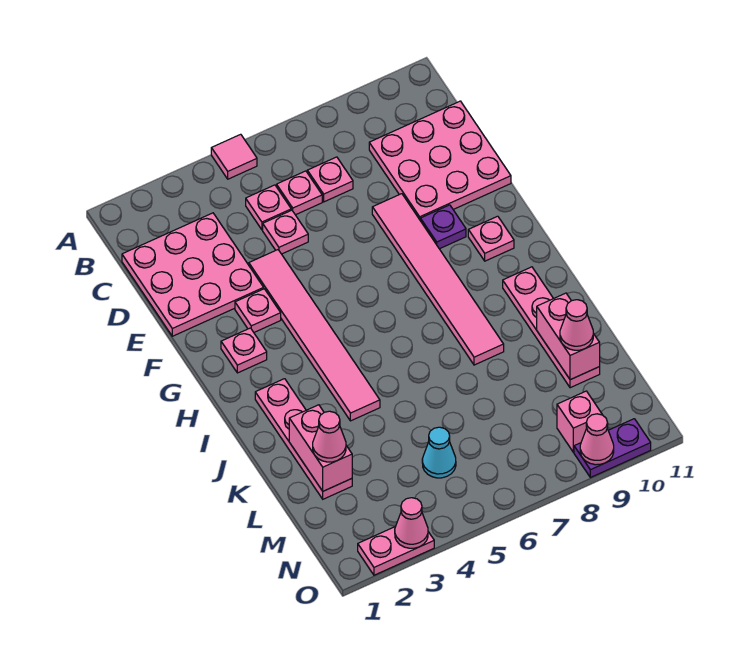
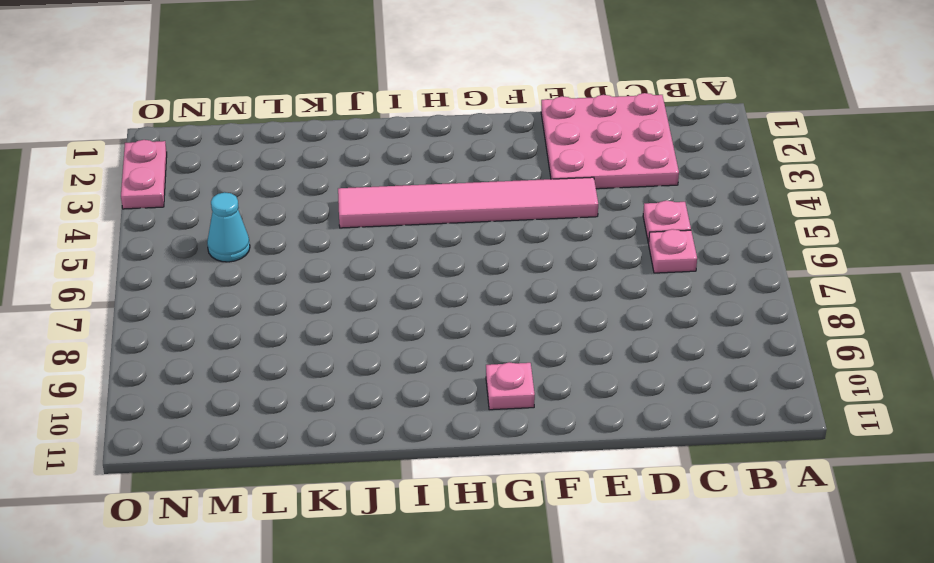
none -> pink tile A5 level 1
none -> pink plate C7 level 1
none -> pink plate C9:E11 level 1

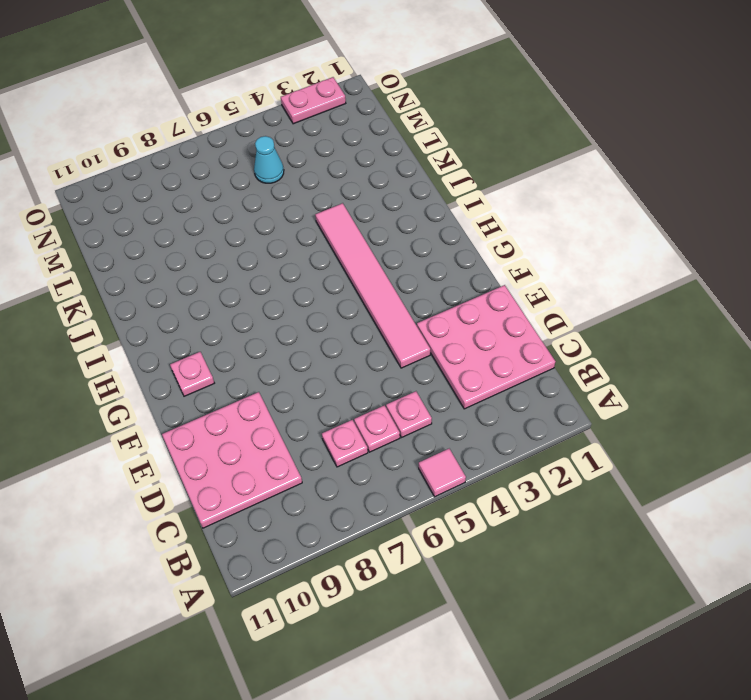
none -> pink plate D5 level 1
none -> pink tile E8:J8 level 1
none -> pink plate F3 level 1

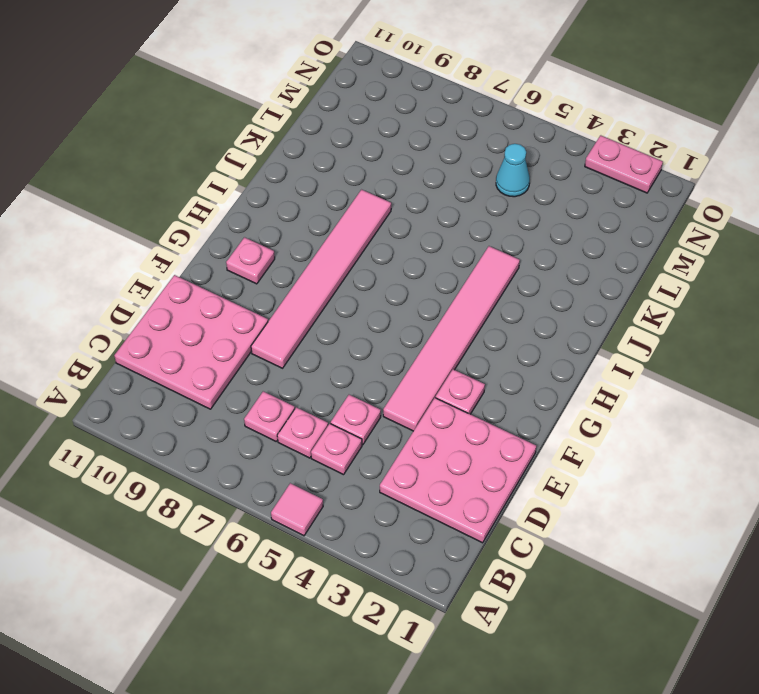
none -> purple plate F9 level 1
none -> pink plate G2 level 1
none -> pink plate I2:L2 level 1

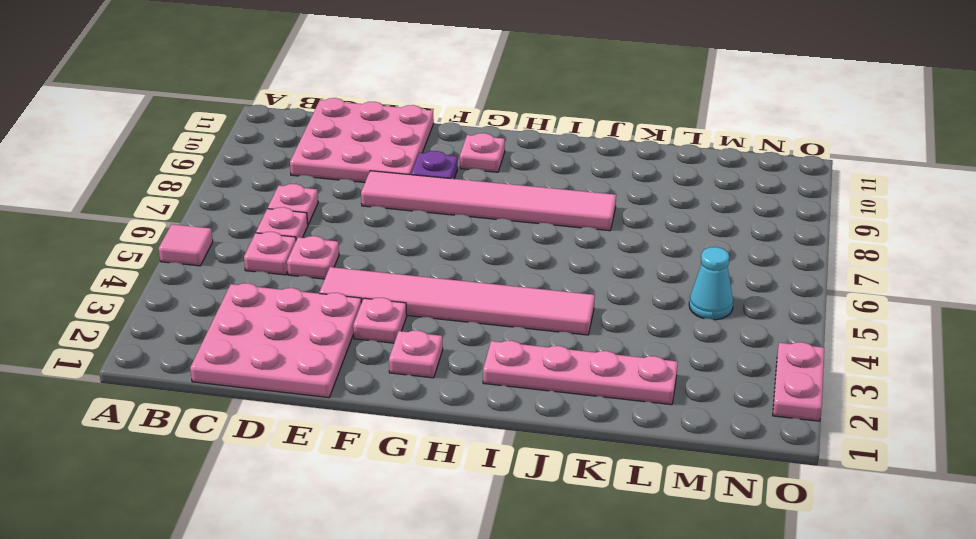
none -> pink plate I10:L10 level 1
none -> pink brick N9 level 1
none -> purple plate O9:O10 level 1

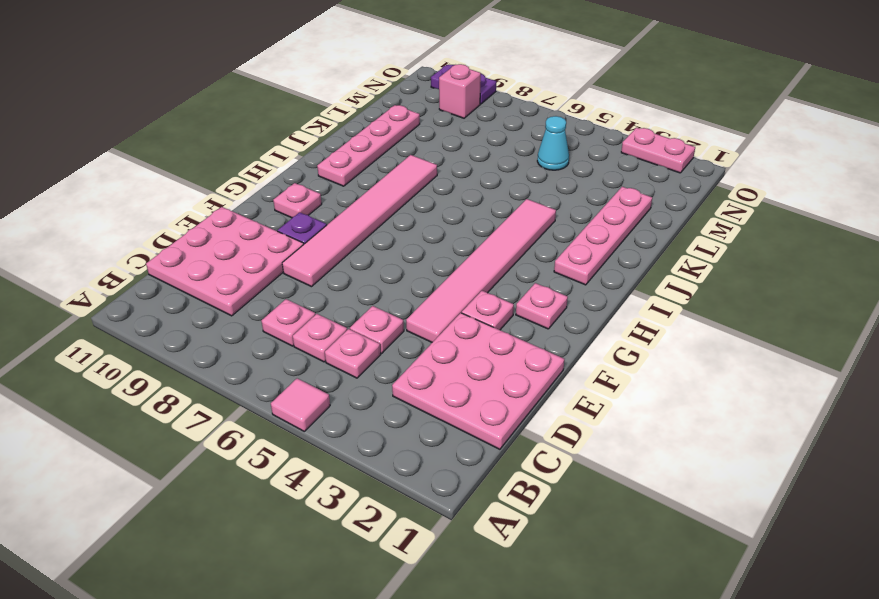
none -> pink brick K2:L2 level 2
none -> pink brick K10:L10 level 2
none -> pink cone O3 level 2

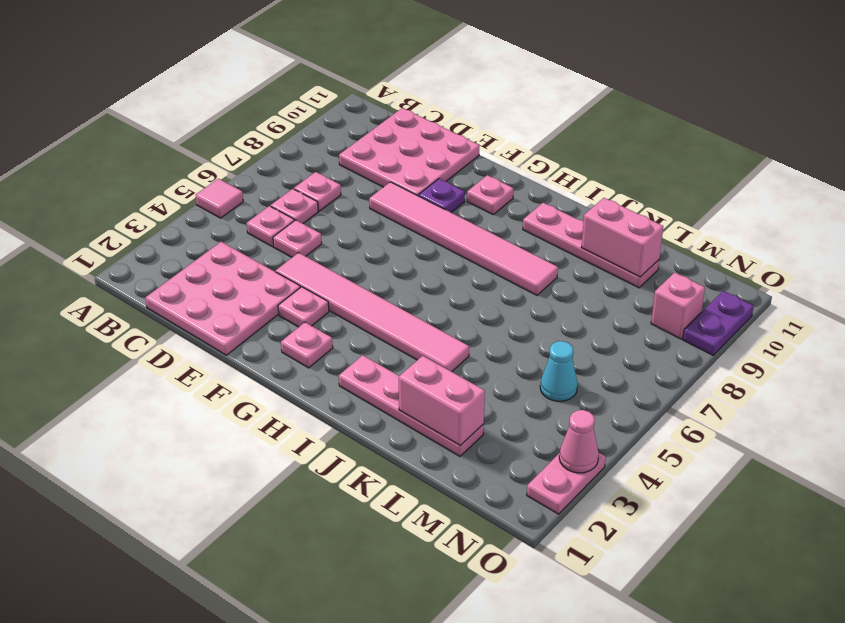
none -> pink cone O9 level 2
none -> pink cone L2 level 3
none -> pink cone L10 level 3

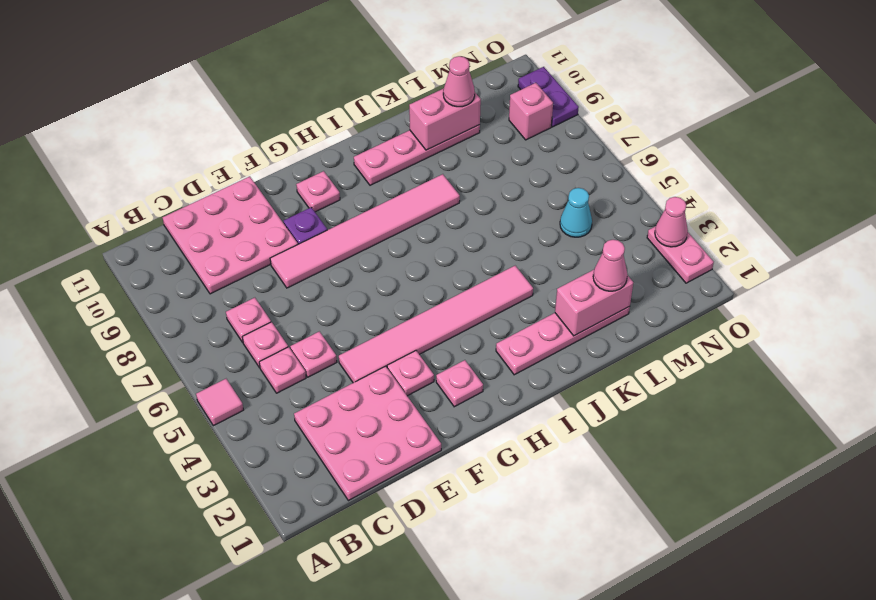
none -> pink cone O9 level 2

